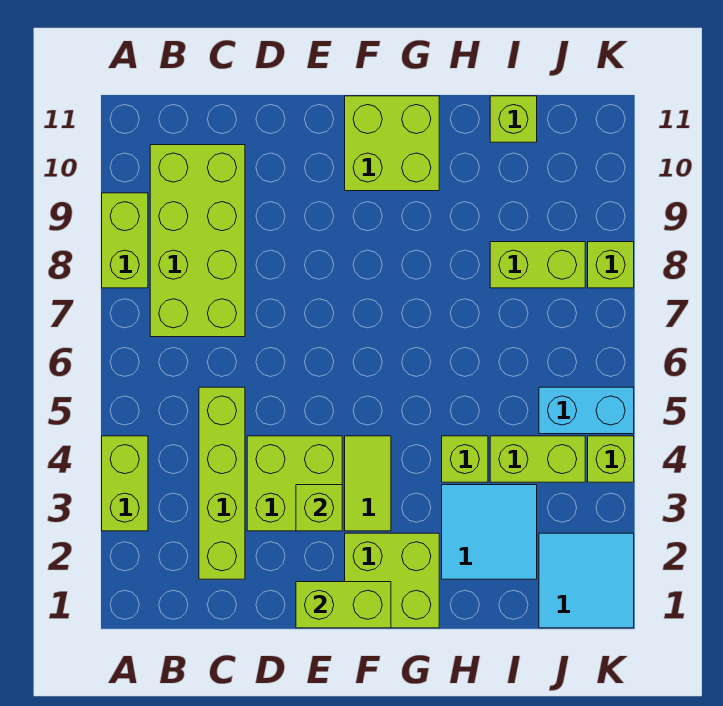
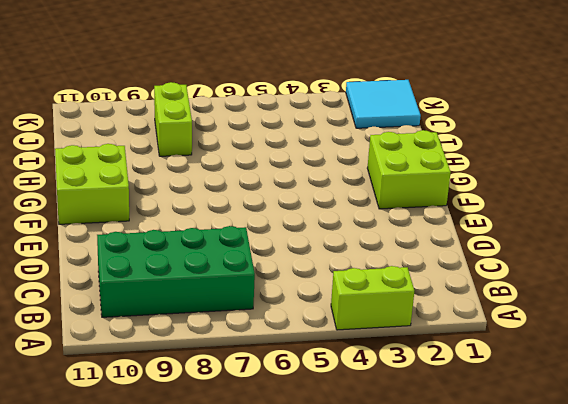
green brick B7:C10 level 1 -> lime brick B7:C10 level 1
none -> lime brick A8:A9 level 1
none -> lime brick C2:C5 level 1
none -> lime brick D3:E4 level 1

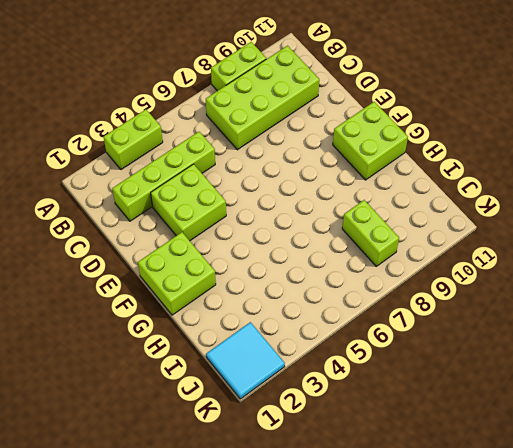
none -> lime tile F3:F4 level 1
none -> cyan tile H2:I3 level 1
none -> lime brick H4 level 1

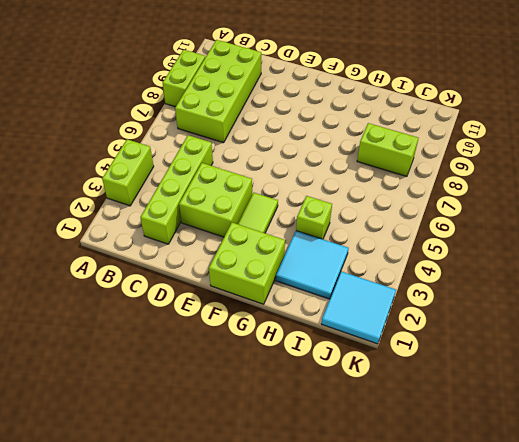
none -> lime brick F10:G11 level 1
none -> lime brick I4:J4 level 1
none -> lime brick I11 level 1

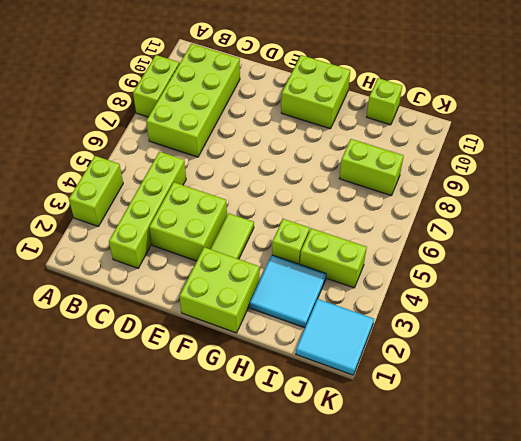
none -> cyan brick J5:K5 level 1
none -> lime brick K4 level 1
none -> lime brick K8 level 1

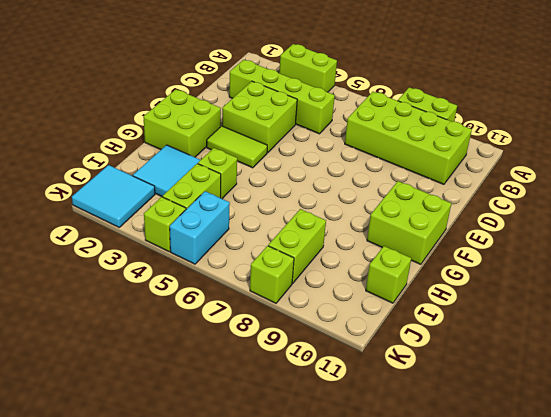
none -> lime brick E1:F1 level 2
none -> lime brick E3 level 2

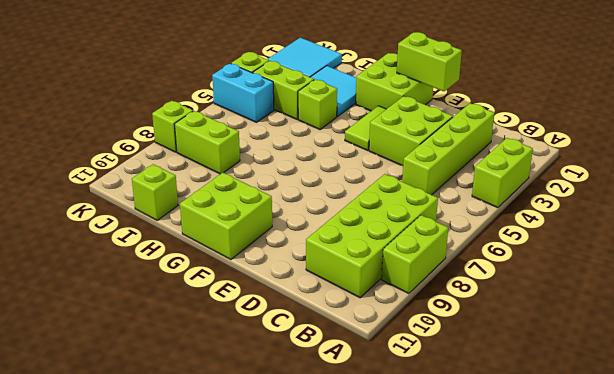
none -> lime brick E3 level 2

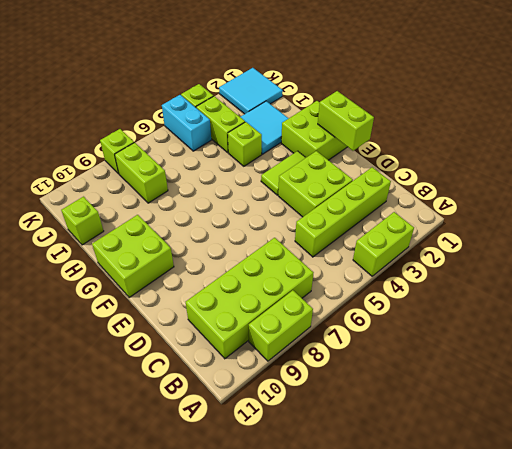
none -> lime brick E3 level 2

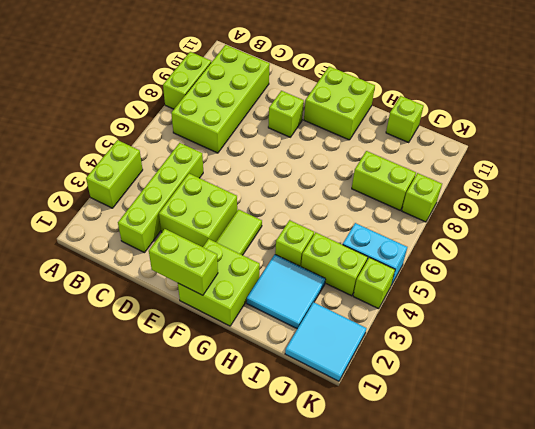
lime brick E9 level 1 -> lime brick E3 level 2

